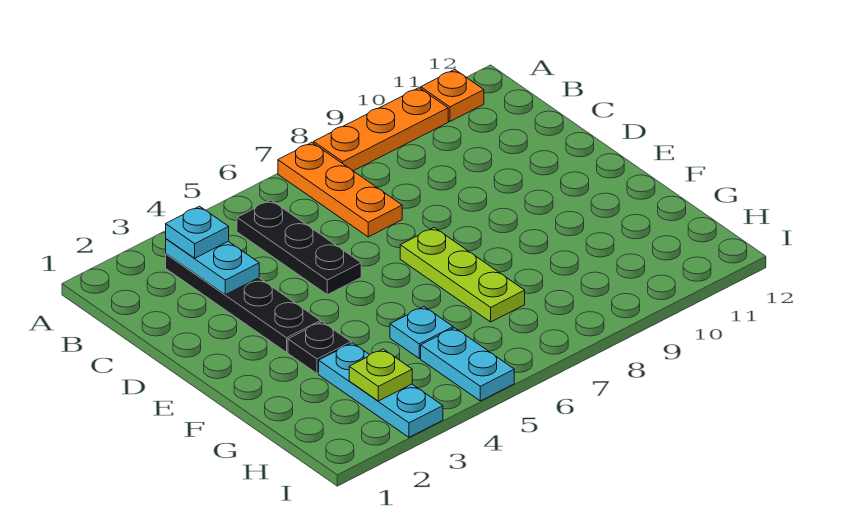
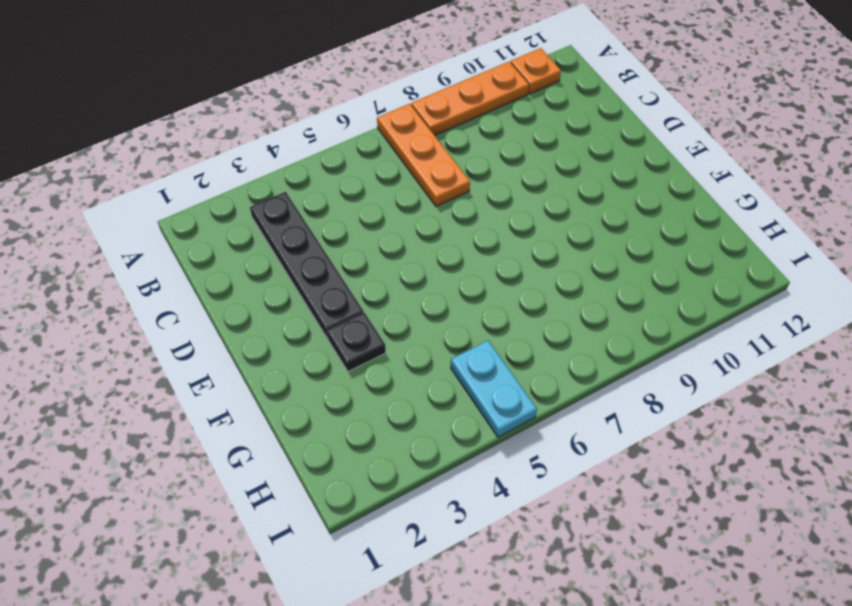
none -> black plate B5:D5 level 1
none -> lime plate E7:G7 level 1
none -> cyan plate G3:I3 level 1

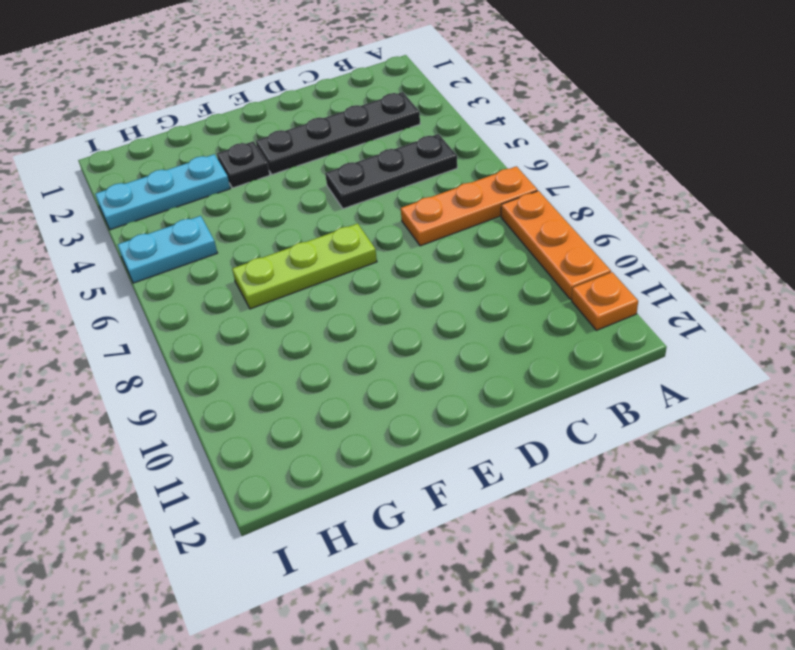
none -> cyan plate G5 level 1
none -> cyan plate B3:C3 level 2
none -> lime plate H3 level 2

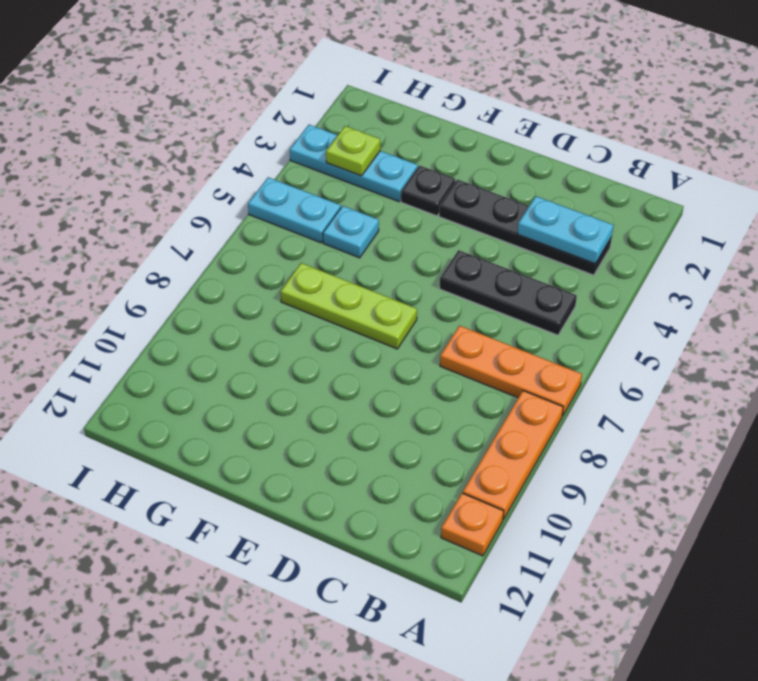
none -> cyan plate B3 level 3

